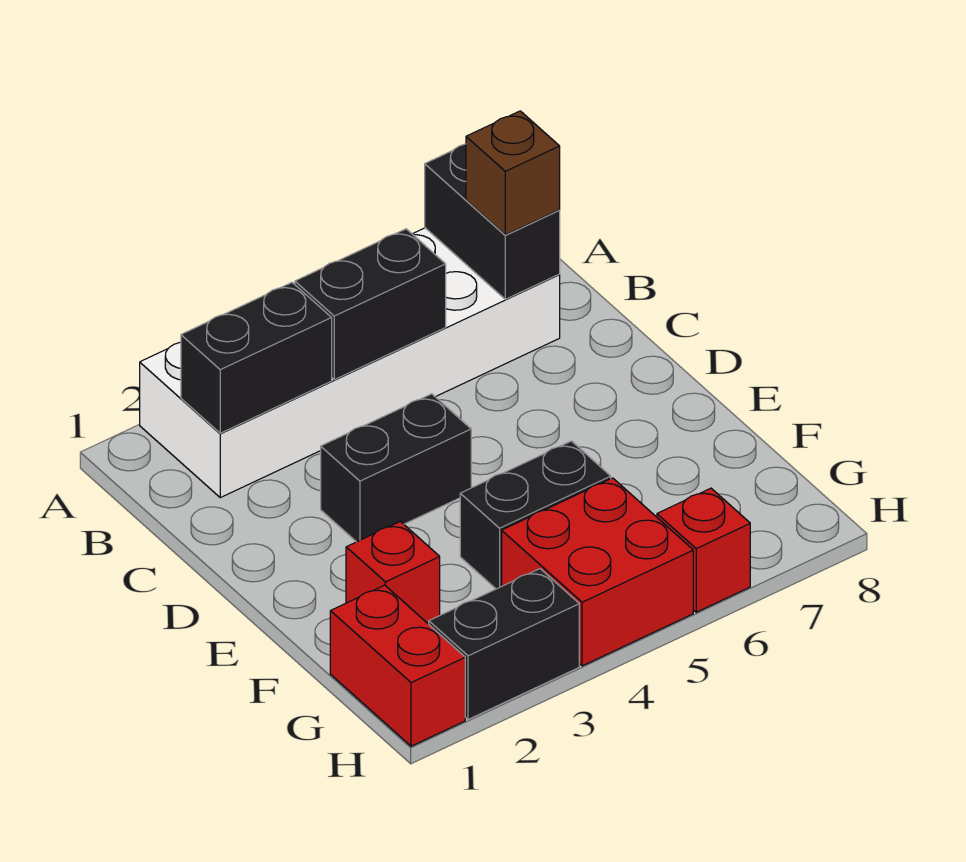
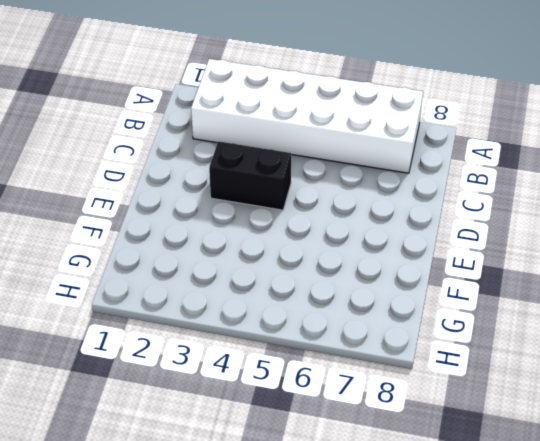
none -> red brick F2 level 1
none -> black brick F4:F5 level 1
none -> red brick G1:H1 level 1

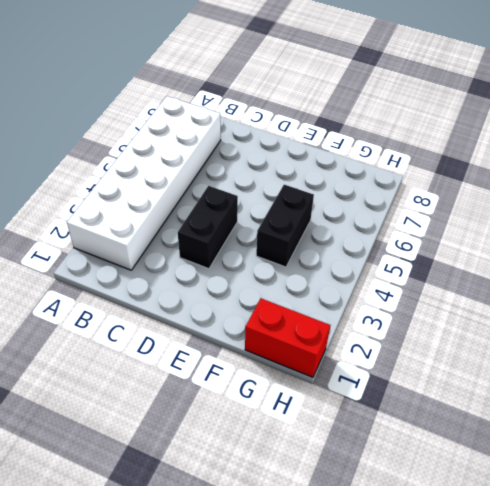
none -> red brick F2 level 1
none -> red brick G4:H5 level 1
none -> black brick H2:H3 level 1

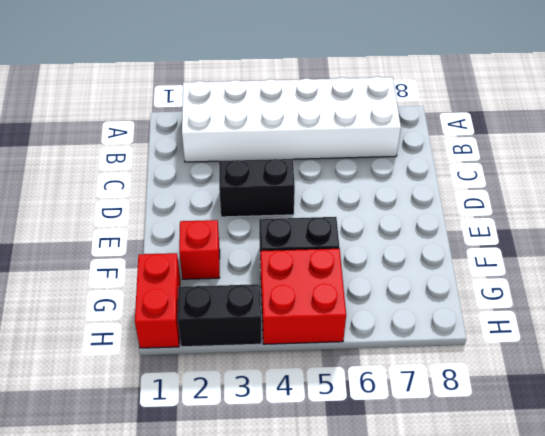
none -> red brick H6 level 1
none -> black brick A7:B7 level 2
none -> black brick B2:B3 level 2

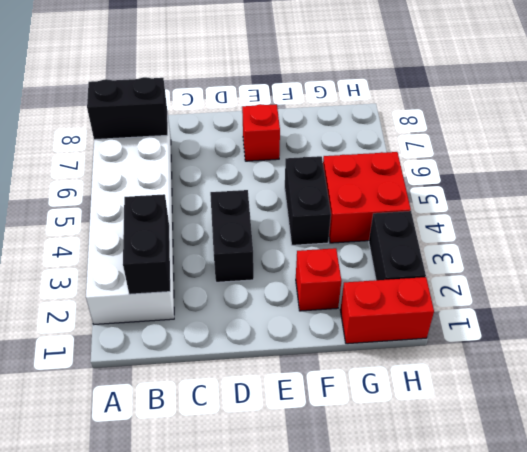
red brick E7 level 1 -> red brick H6 level 1
none -> black brick B4:B5 level 2
none -> brown brick B7 level 3

